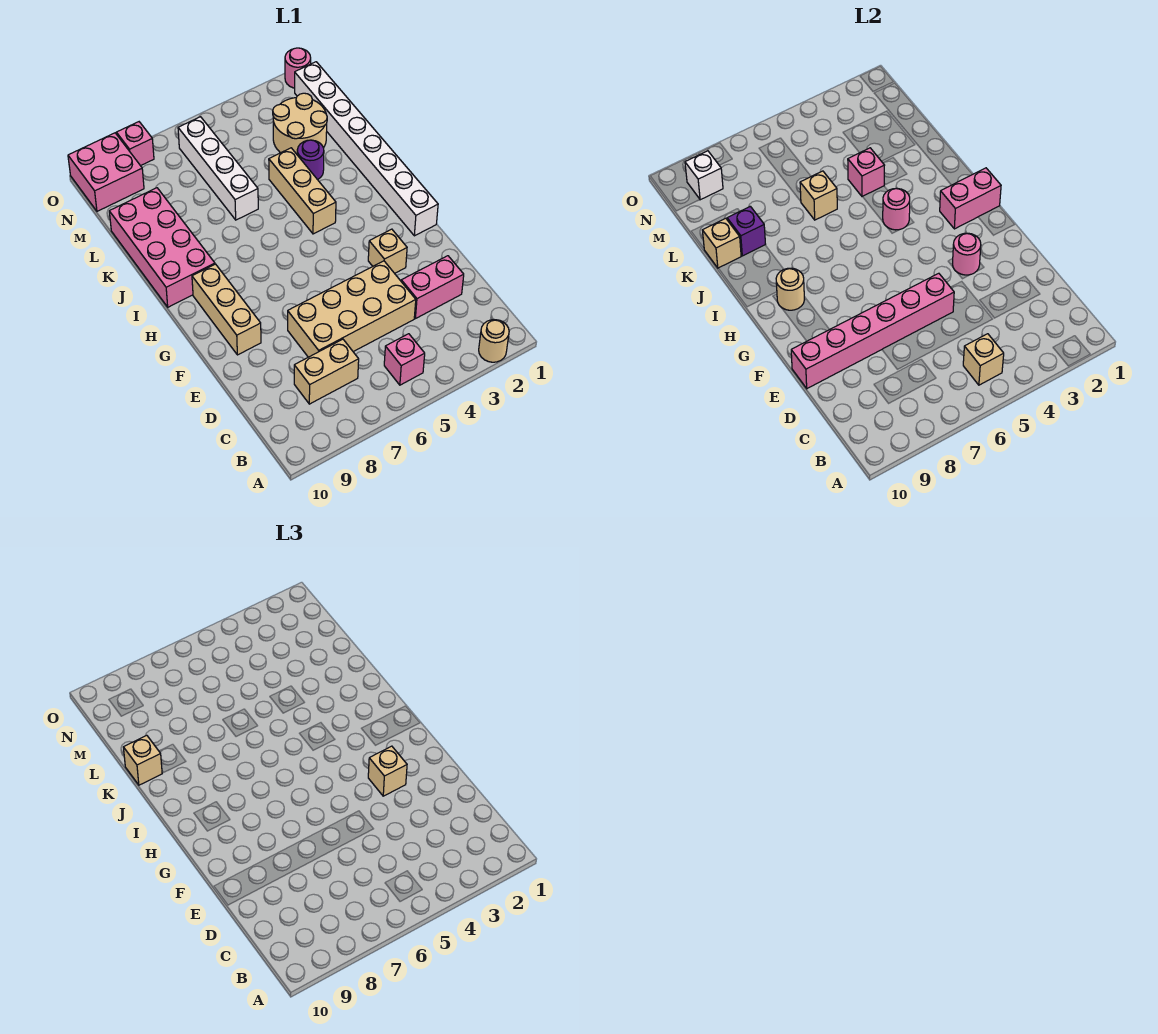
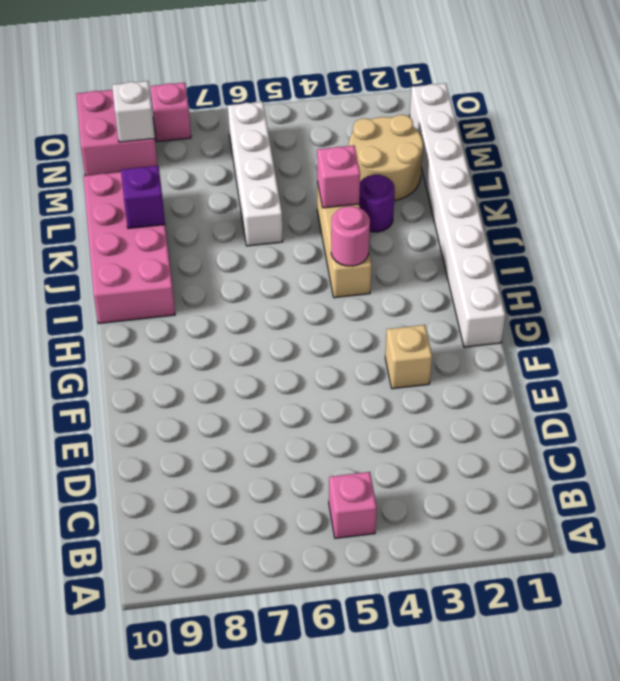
none -> tan round brick A2 level 1
none -> tan brick C7:C8 level 1
none -> pink brick D2:D3 level 1

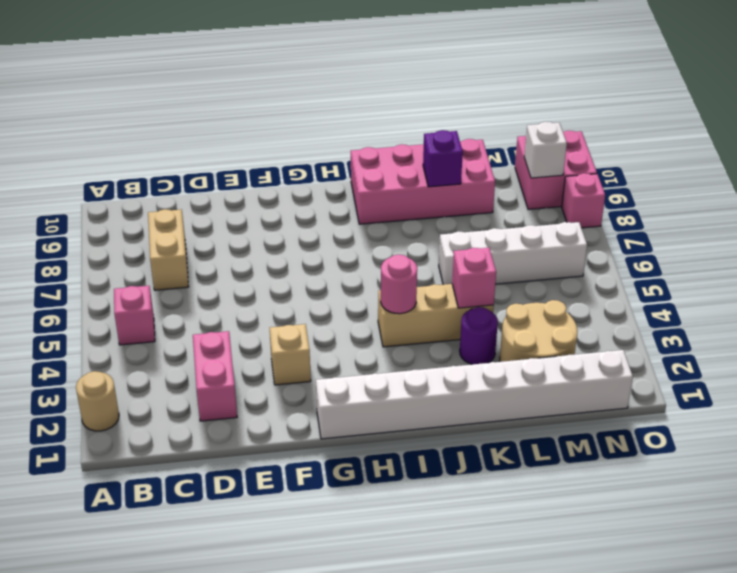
none -> tan brick D4:E7 level 1
none -> tan brick F9:H9 level 1
none -> pink round brick O1 level 1

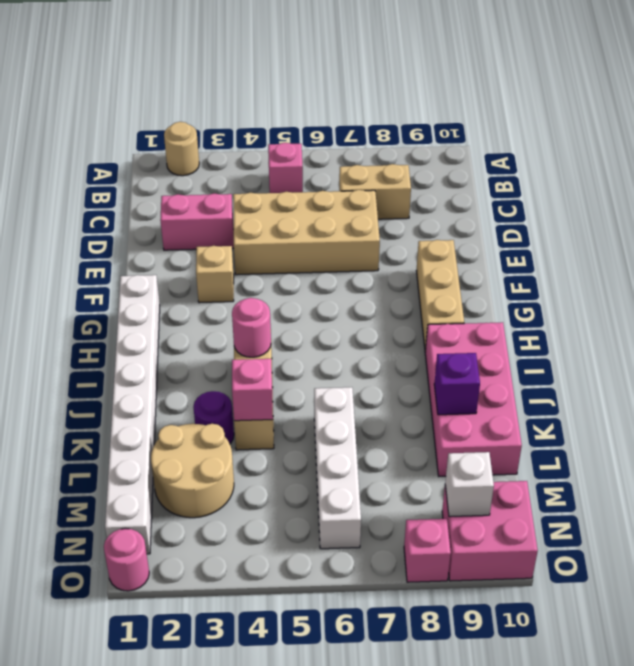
none -> tan brick B5 level 2
none -> pink brick E5:E10 level 2
none -> pink round brick F3 level 2

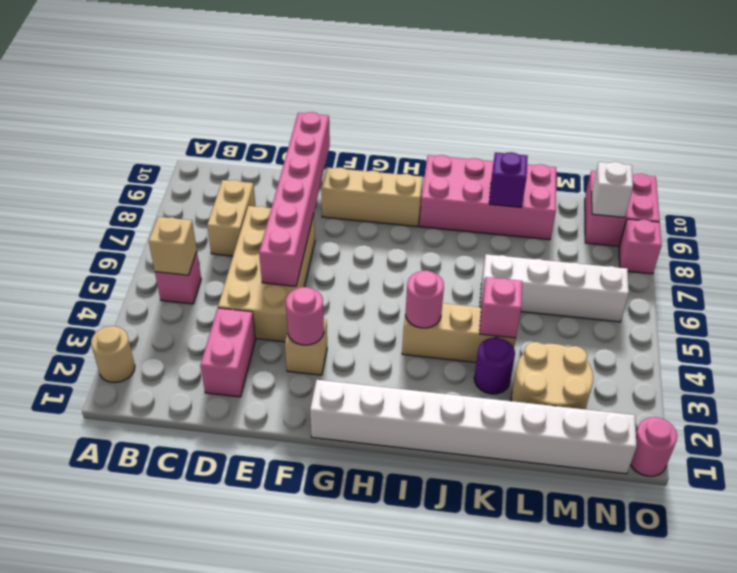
none -> pink brick H1:H2 level 2
none -> tan round brick H9 level 2
none -> tan brick K6 level 2

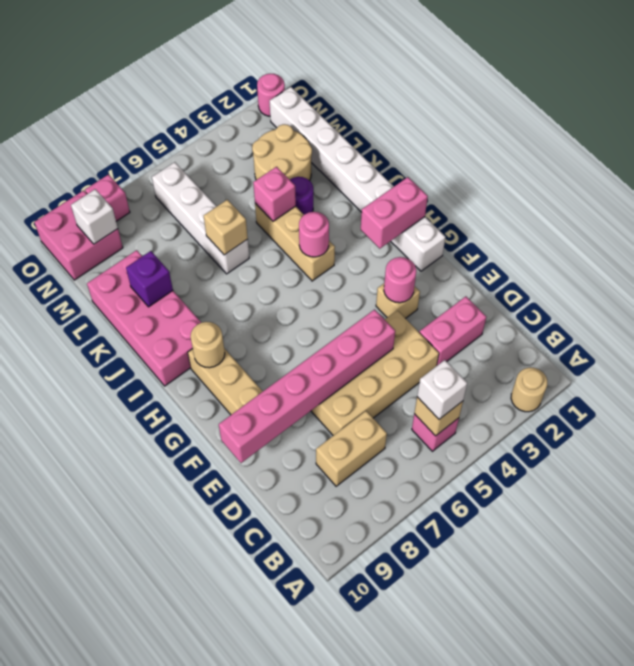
white brick B5 level 3 -> none
none -> tan brick K10 level 2
none -> tan brick F3 level 3
none -> tan brick K10 level 3

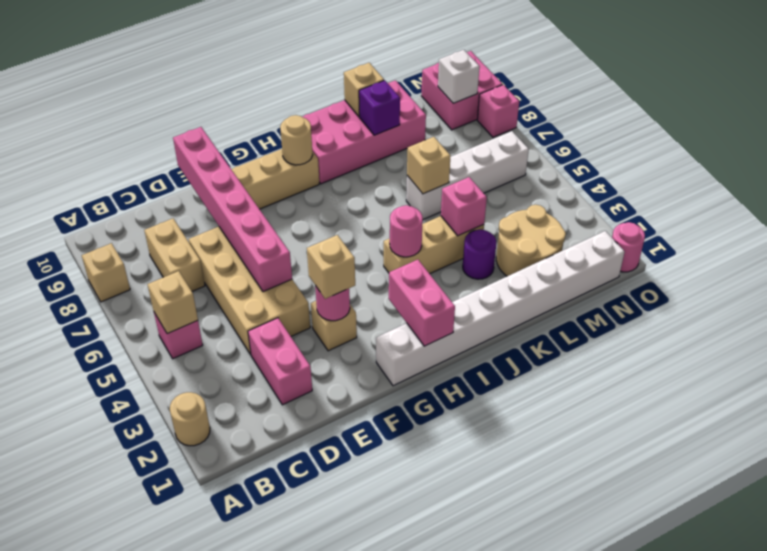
tan brick A8 level 1 -> tan brick K10 level 3

